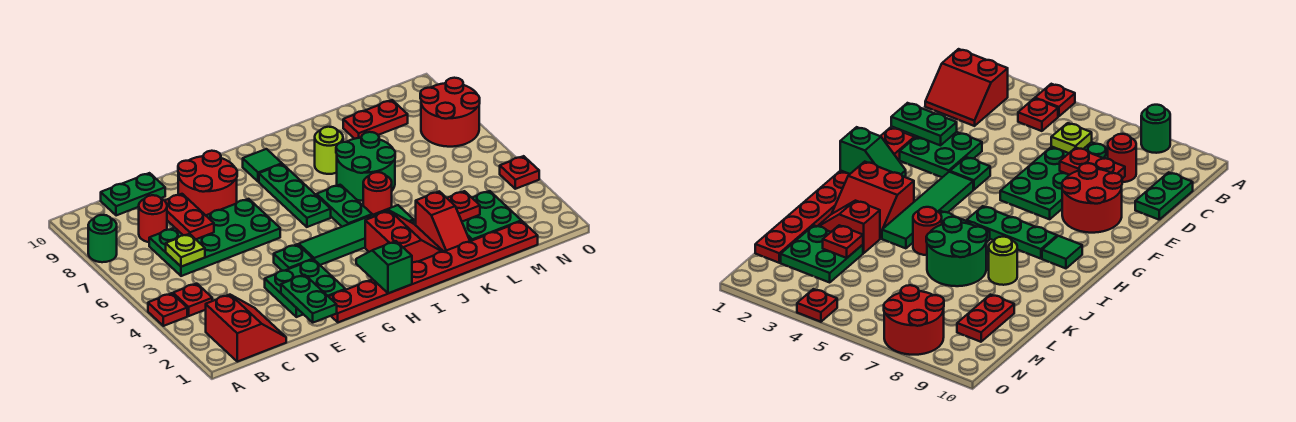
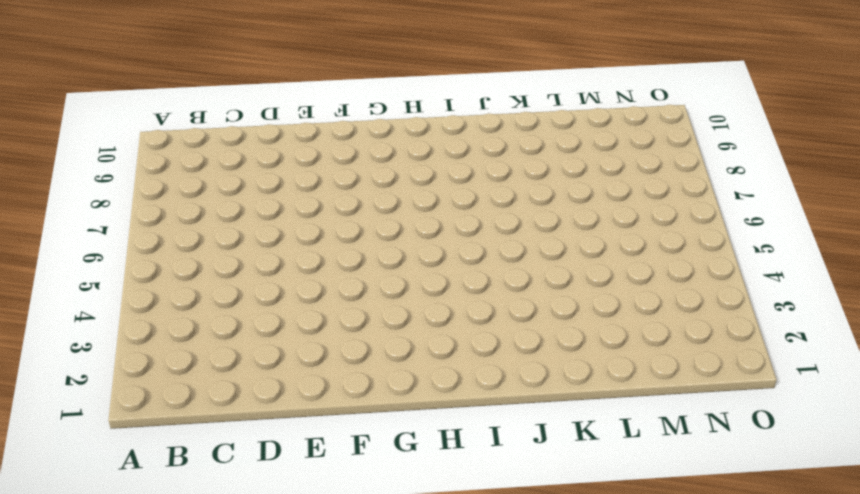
none -> red plate A4 level 1
none -> green round brick A8 level 1
none -> red slope B1:C2 level 1 top B

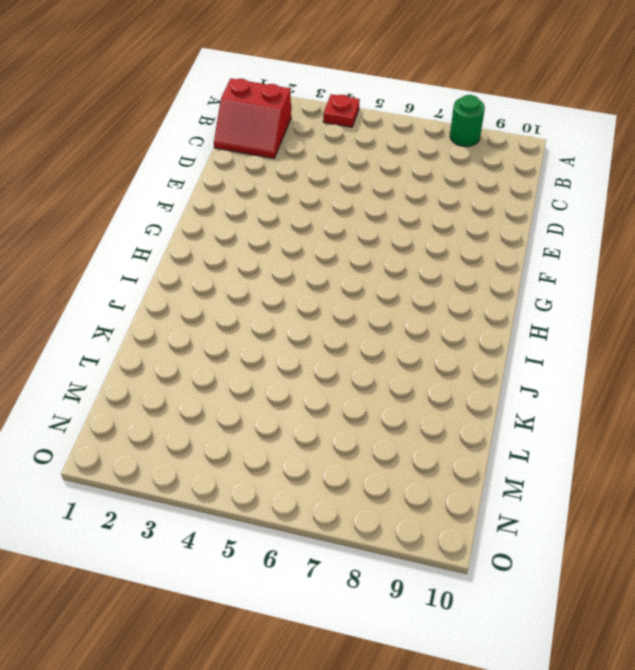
none -> red plate B4 level 1
none -> green plate C6:F7 level 1
none -> red round brick C8 level 1

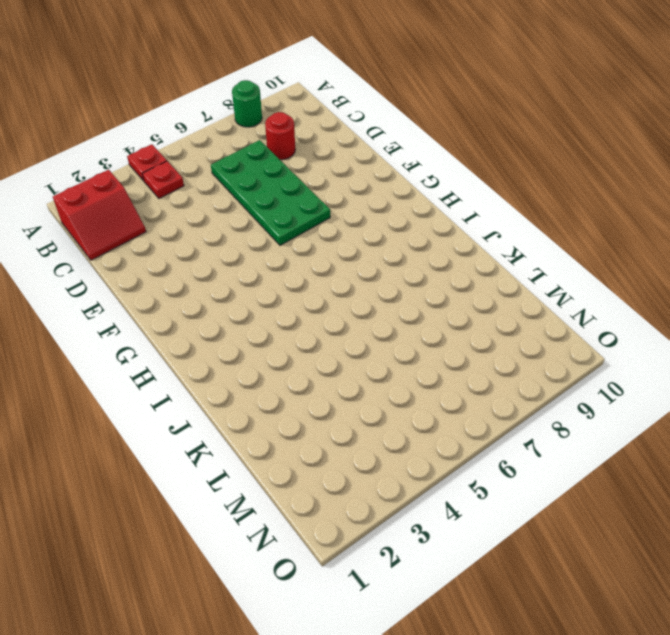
none -> green plate C10:D10 level 1
none -> green plate E2:F3 level 1
none -> red round brick E8:F9 level 1

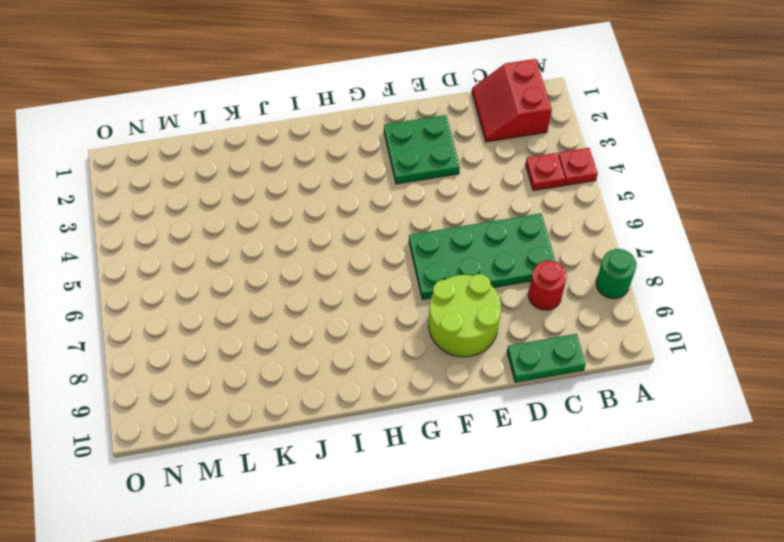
lime round brick E8:F9 level 1 -> red round brick E8:F9 level 1
none -> red plate F1:M1 level 1
none -> green plate F4 level 1
none -> green tile G4:J4 level 1

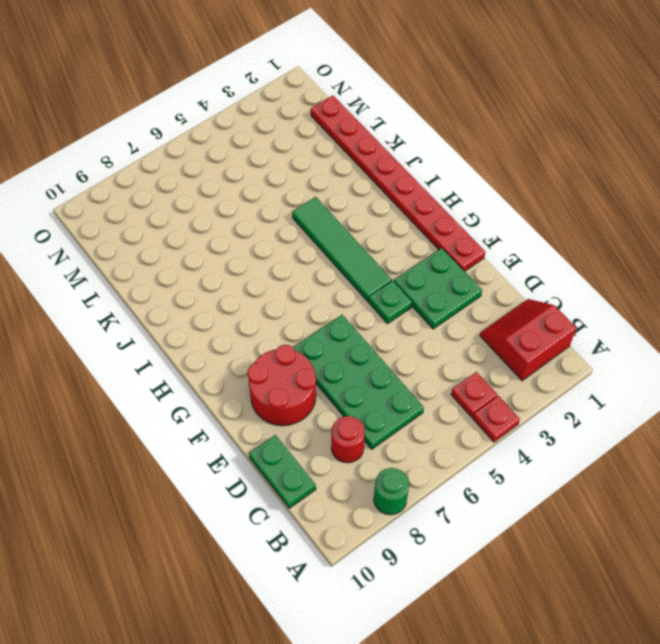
none -> green plate H6:H8 level 1
none -> green tile H9 level 1
none -> red slope I2:J3 level 1 top I

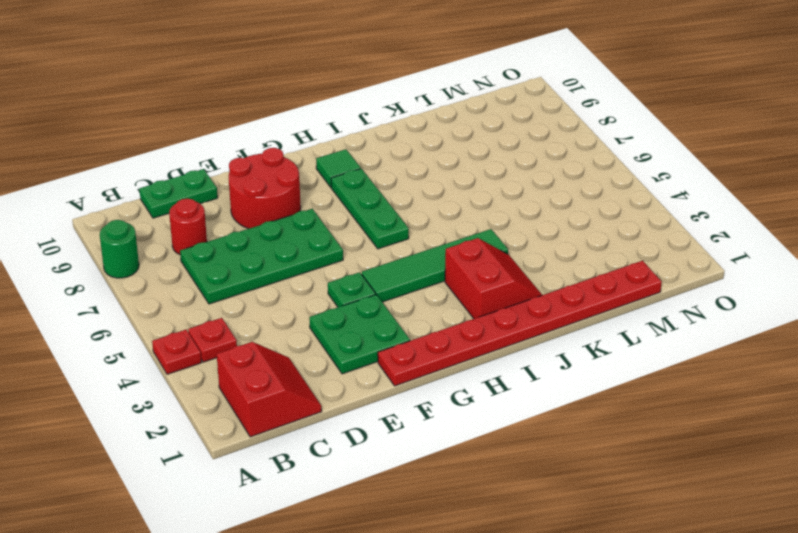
none -> green plate I5:I6 level 1
none -> red round brick J5 level 1
none -> green round brick J6:K7 level 1

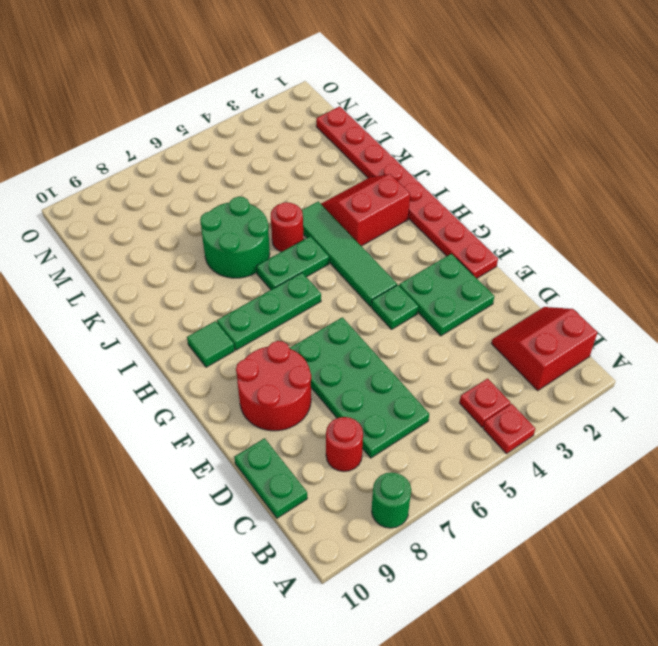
none -> lime round brick J8 level 1
none -> red slope K2:K3 level 1 top 3
none -> green plate L2:M3 level 1

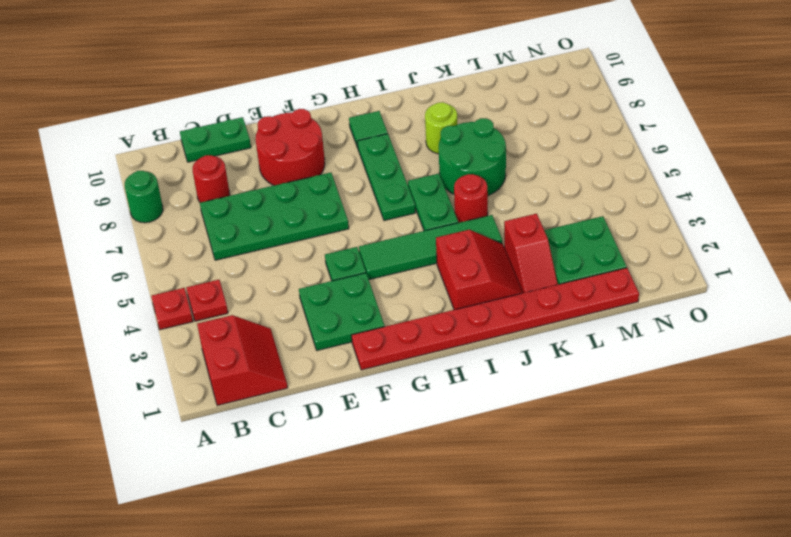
none -> red plate L9:M9 level 1
none -> red round brick N7:O8 level 1
none -> red plate O4 level 1

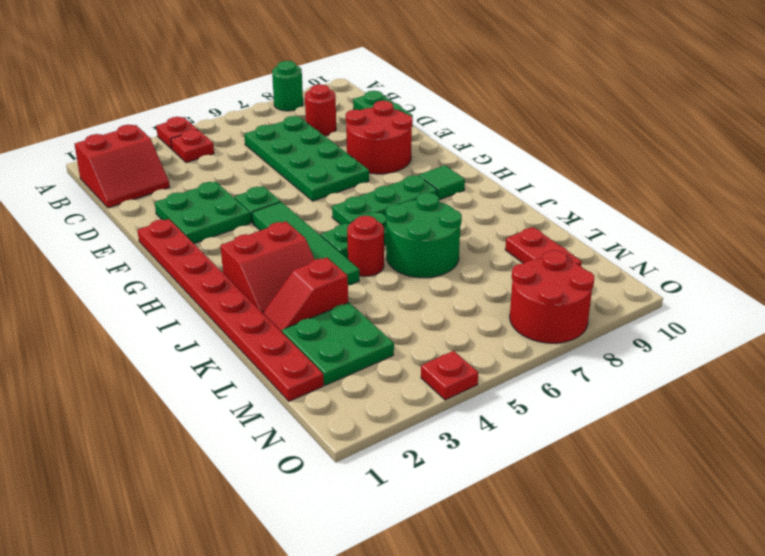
none -> lime round brick J8 level 1
none -> lime plate C6 level 2
none -> red plate D7:D8 level 2

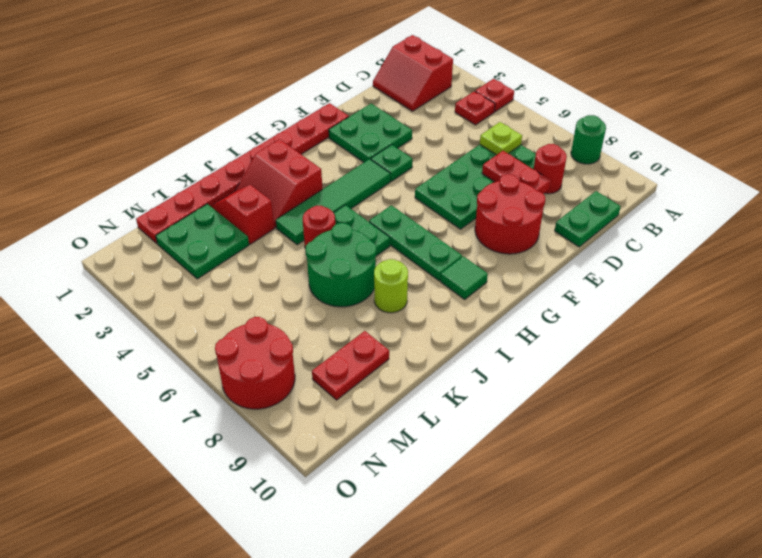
none -> red plate O4 level 1
none -> green plate E1:E2 level 2
none -> green slope H1:H2 level 2 top 1

